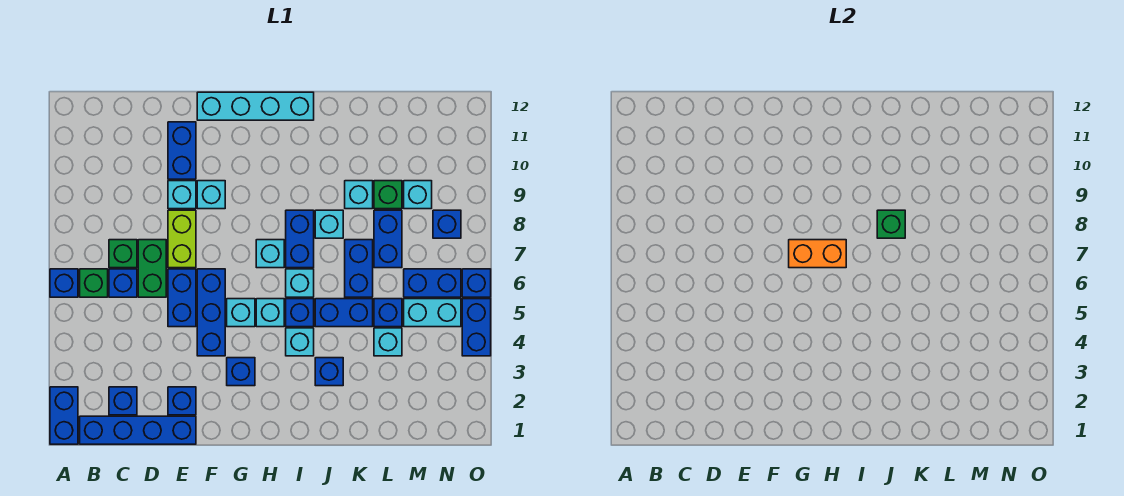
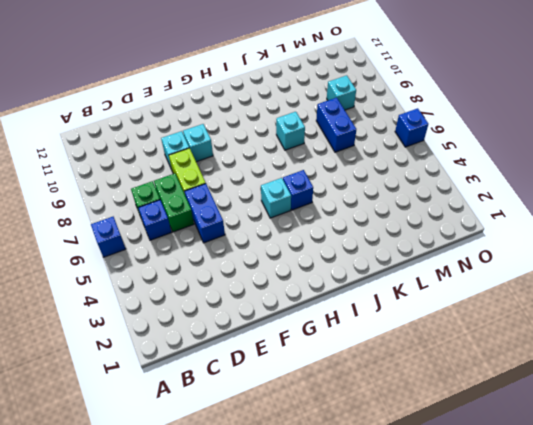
none -> blue brick A1:A2 level 1
none -> blue brick B1:E1 level 1
none -> green brick B6 level 1
none -> blue brick C2 level 1

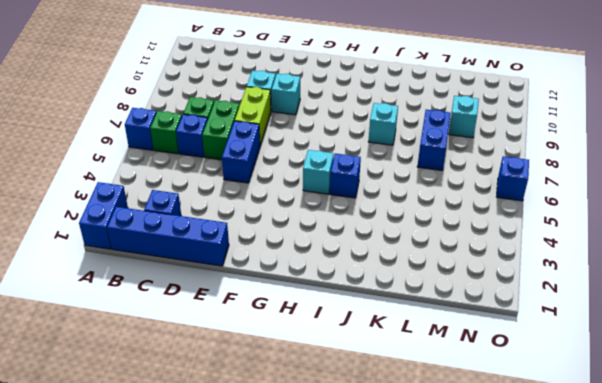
none -> blue brick E2 level 1
none -> blue brick E10:E11 level 1
none -> blue brick F4:F6 level 1
none -> cyan brick F12:I12 level 1

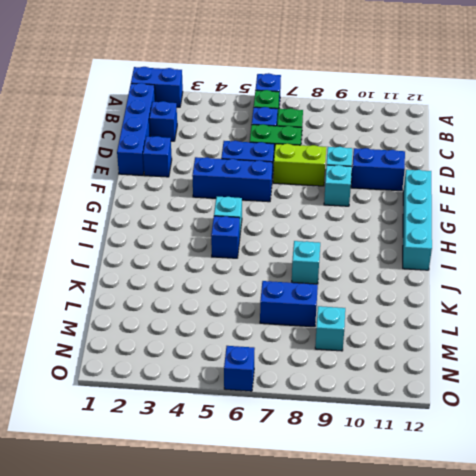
none -> blue brick G3 level 1
none -> cyan brick G5 level 1
none -> cyan brick H7 level 1
none -> cyan brick I4 level 1

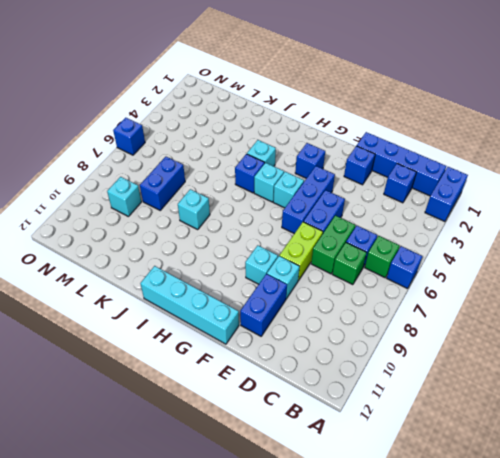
none -> cyan brick H7 level 1
none -> cyan brick I6 level 1
none -> blue brick I7:I8 level 1
none -> blue brick J3 level 1

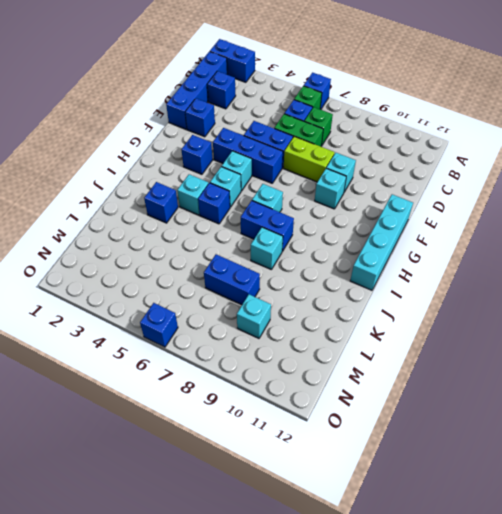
none -> blue brick E10:E11 level 1
none -> cyan brick I6 level 1
none -> blue brick J5:K5 level 1
none -> blue brick K6:K7 level 1

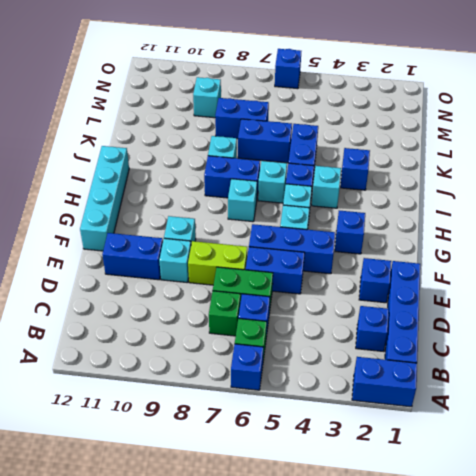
none -> cyan brick K9 level 1
none -> cyan brick L4 level 1
none -> blue brick L5 level 1
none -> green brick L9 level 1

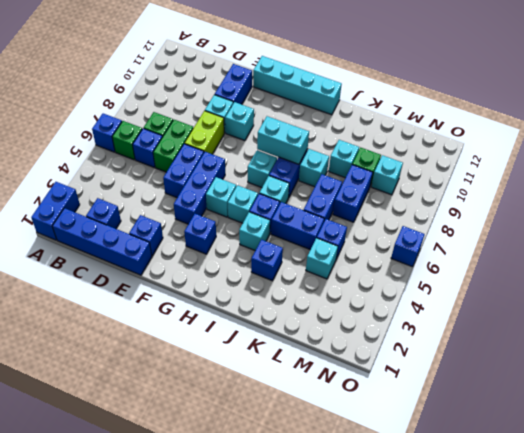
cyan brick H8:I8 level 2 -> cyan brick M5:N5 level 1
none -> blue brick M6:N6 level 1
none -> blue brick N8 level 1
none -> blue brick O4:O5 level 1
none -> orange brick G7:H7 level 2

